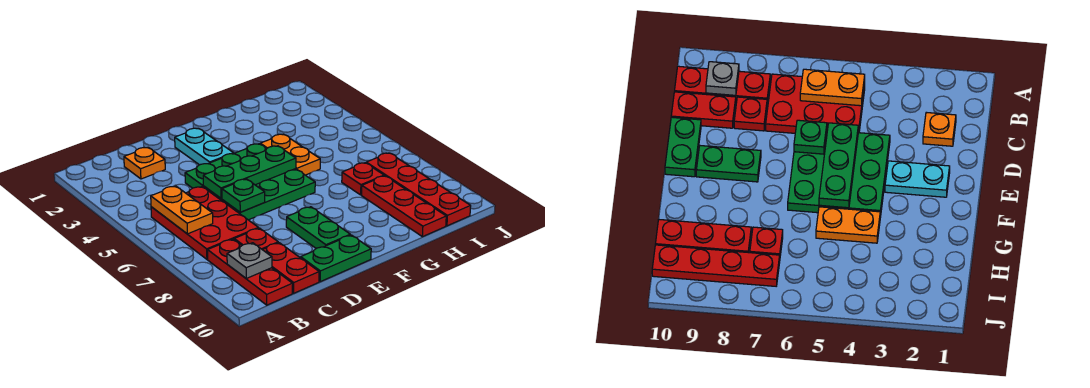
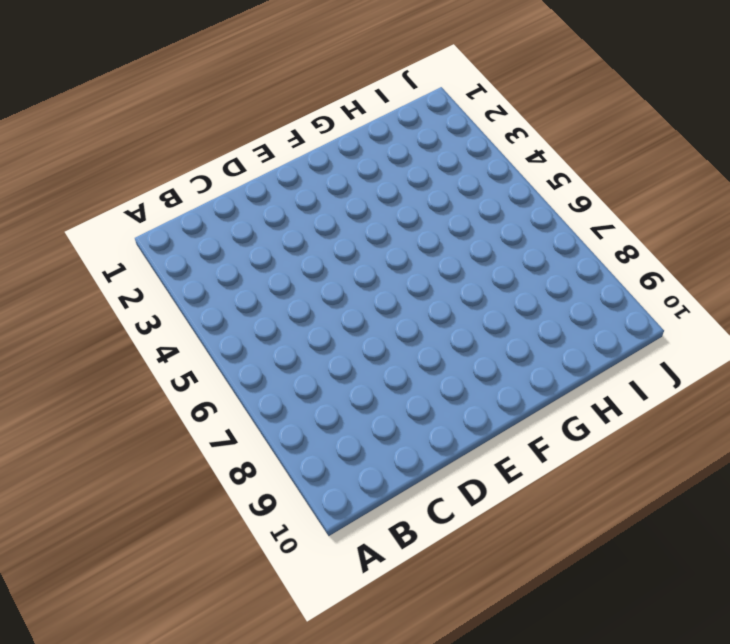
none -> red plate B5:C7 level 1
none -> red plate B8:B10 level 1
none -> orange plate C2 level 1

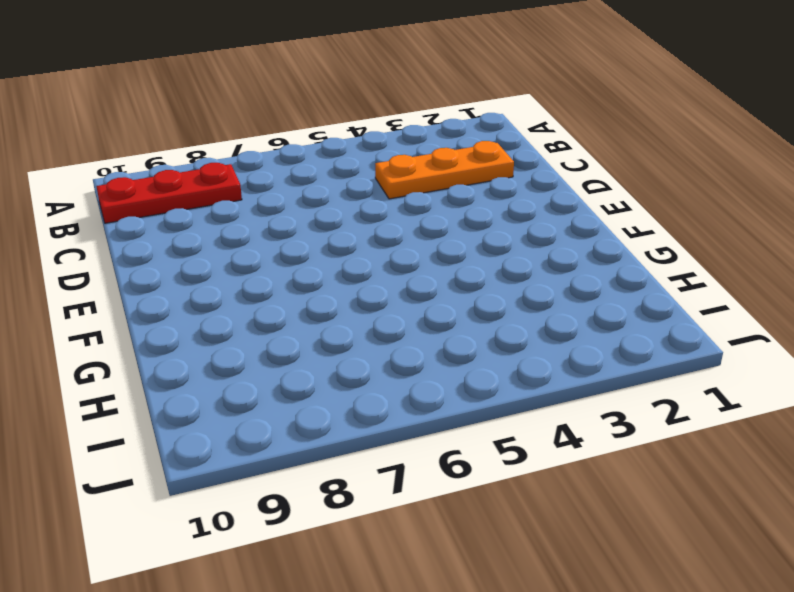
orange plate C2:C4 level 1 -> orange plate C2 level 1
none -> red plate B5:C7 level 1
none -> red plate C8 level 1
none -> red plate C9:C10 level 1

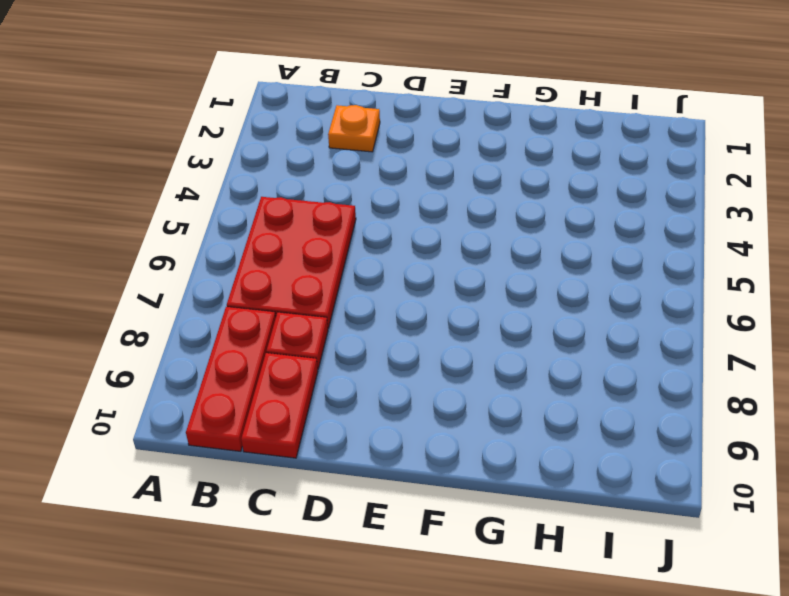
none -> green plate D4:F6 level 1
none -> green plate D10:E10 level 1
none -> cyan plate E2:E3 level 1

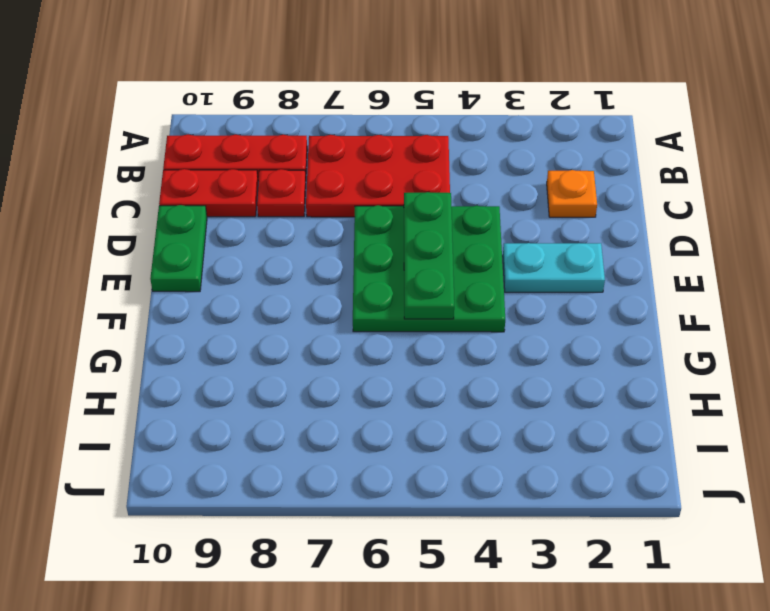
none -> green plate E8:E9 level 1
none -> orange plate G4:G5 level 1
none -> red plate H7 level 1

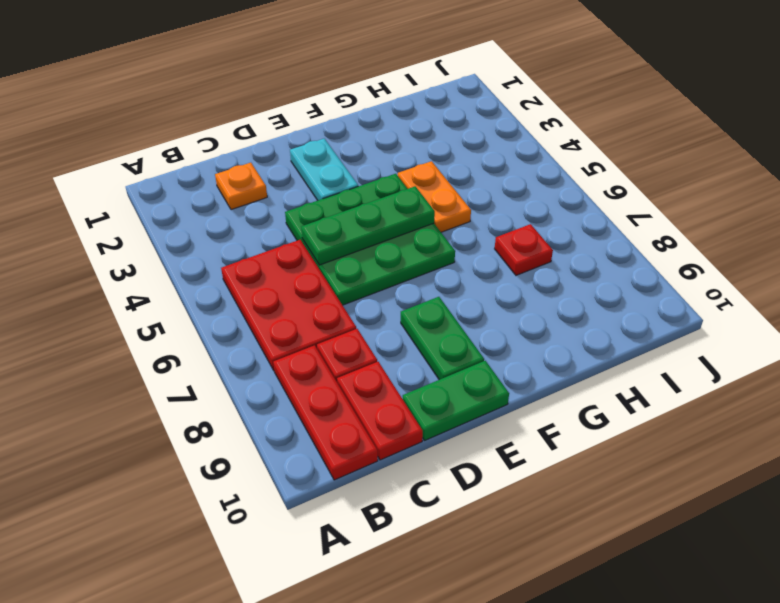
none -> red plate H8:H10 level 1
none -> red plate I7:I10 level 1
none -> orange plate B5:B6 level 2

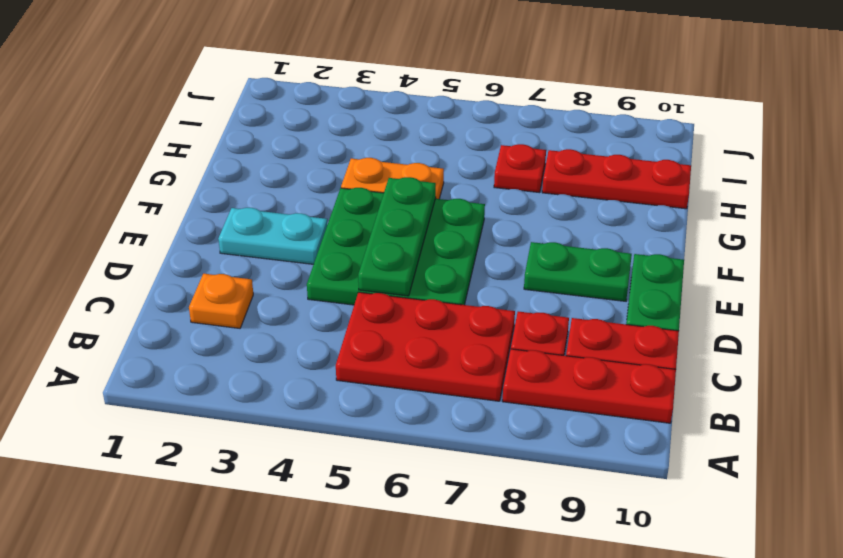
none -> red plate I7:I10 level 1
none -> orange plate B5:B6 level 2
none -> grey plate B9 level 2

